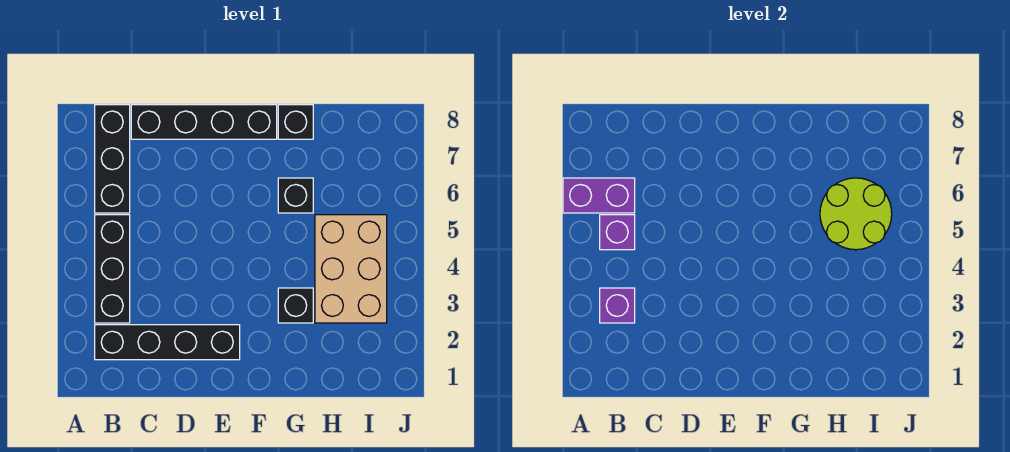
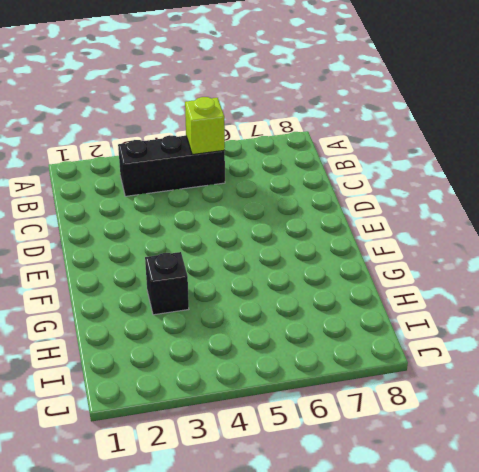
lime brick B5 level 2 -> purple brick B5 level 2
none -> black brick B2:E2 level 1
none -> black brick B6:B8 level 1
none -> black brick C8:F8 level 1

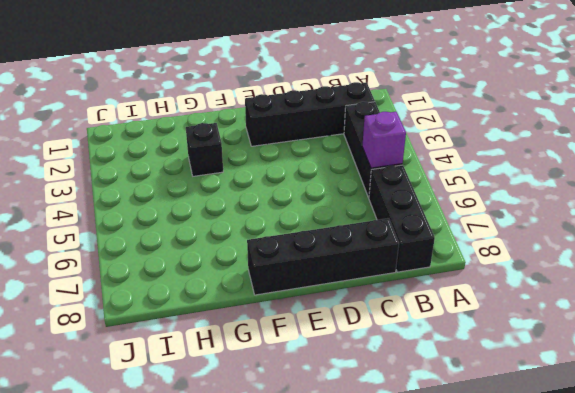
none -> black brick G6 level 1
none -> black brick G8 level 1
none -> tan brick H3:I5 level 1

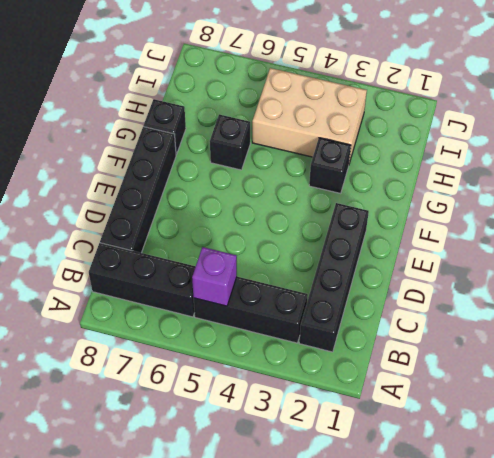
none -> purple brick A6:B6 level 2
none -> purple brick B3 level 2
none -> lime round brick H5:I6 level 2

